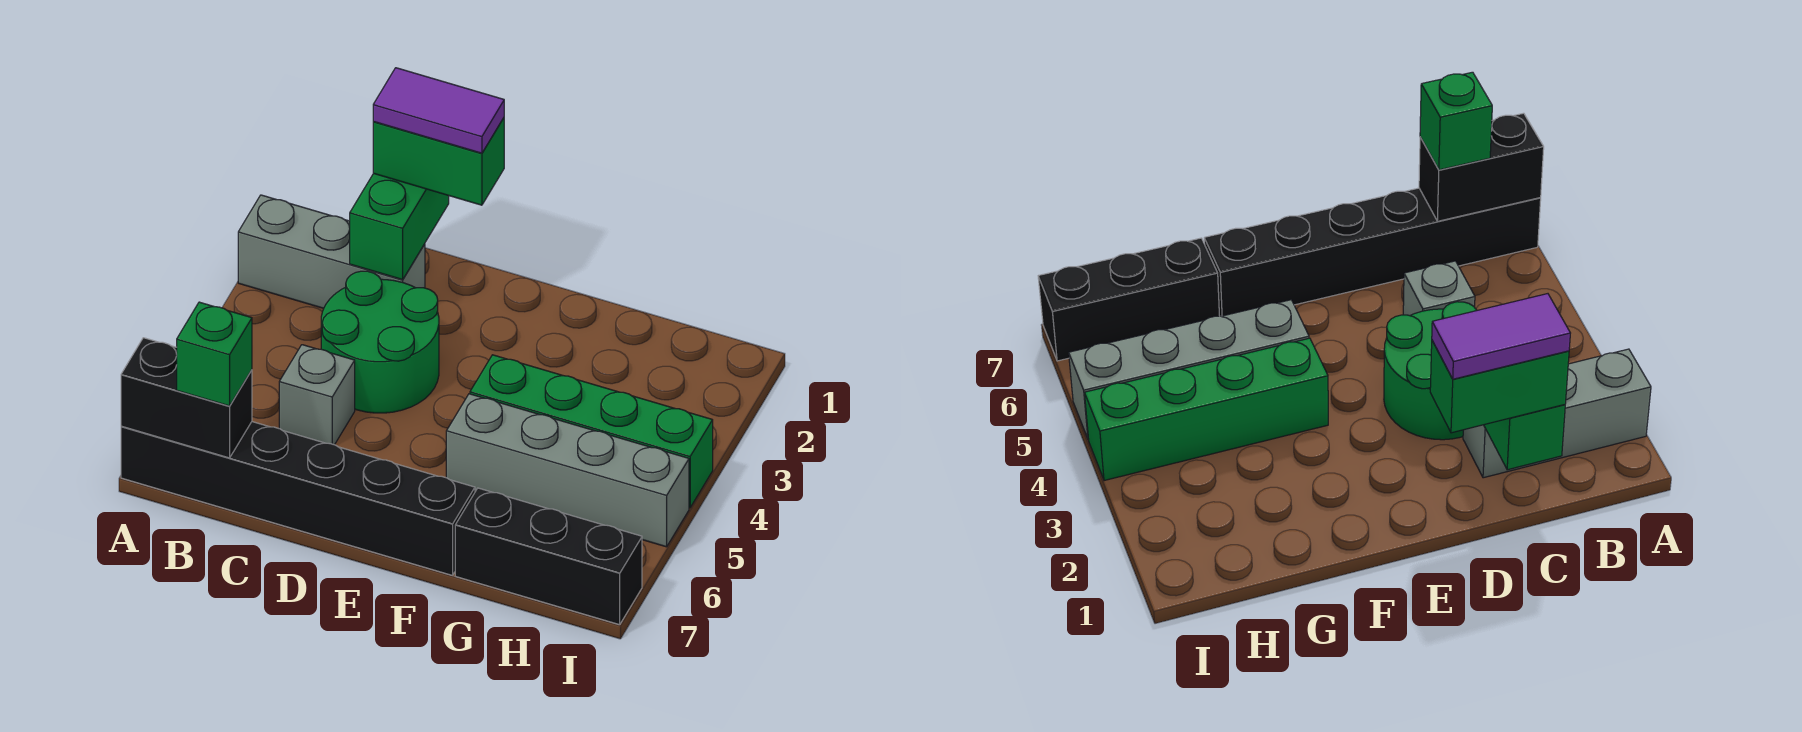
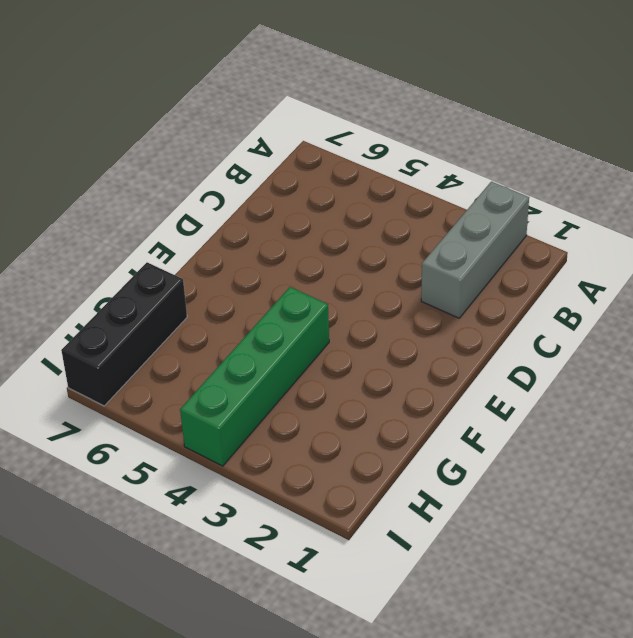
none -> black brick A7:F7 level 1
none -> green round brick C3:D4 level 1
none -> grey brick C5 level 1

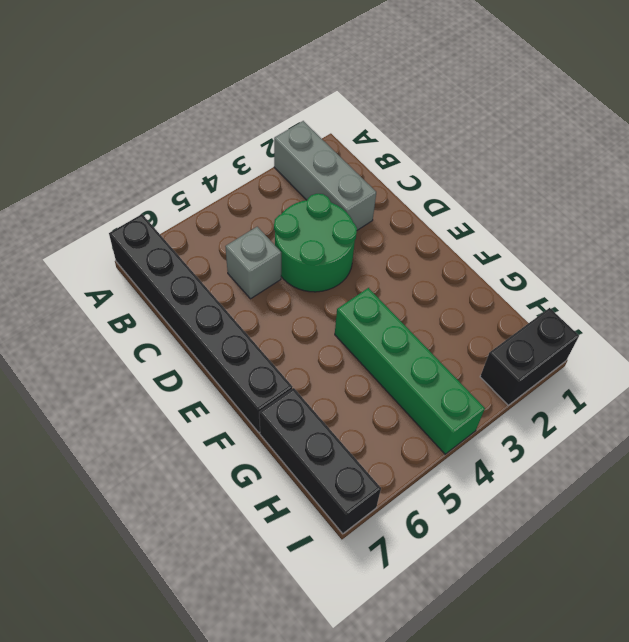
black brick I1:I2 level 1 -> black brick A7:B7 level 2
none -> grey brick F5:I5 level 1
none -> green brick C1:C2 level 2
none -> green brick B7 level 3

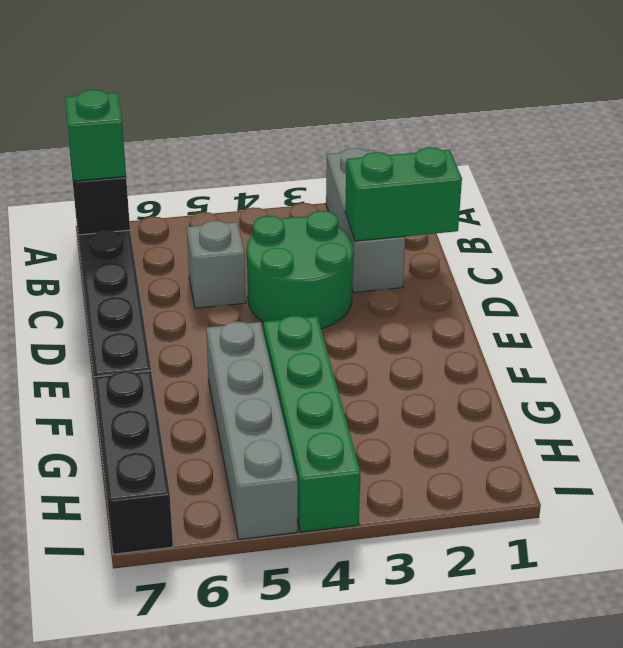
none -> green brick C1:D1 level 3
none -> purple tile C1:D1 level 4

